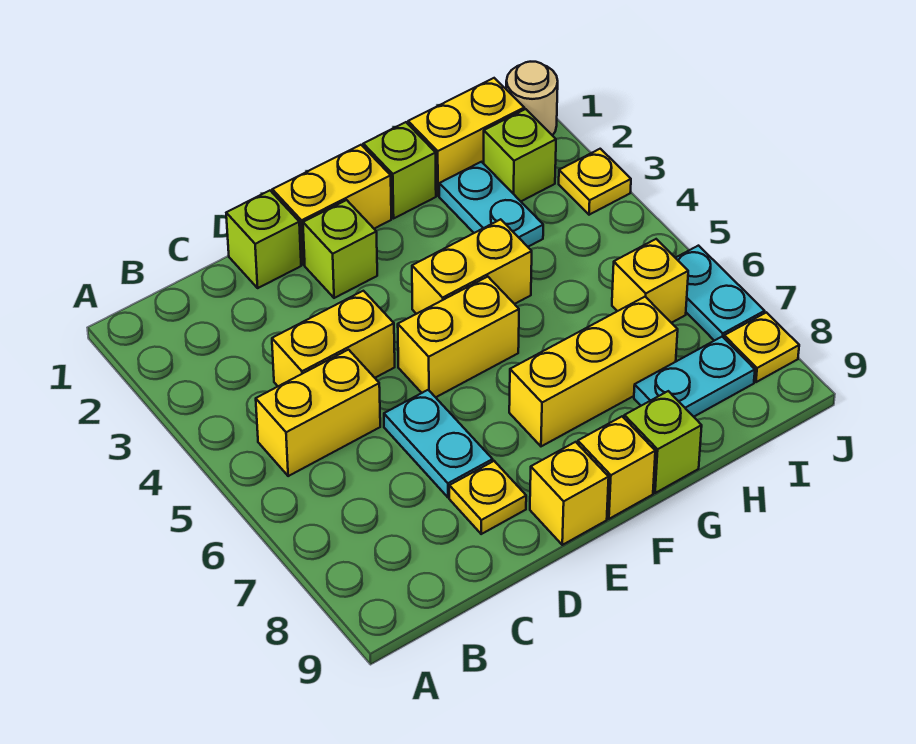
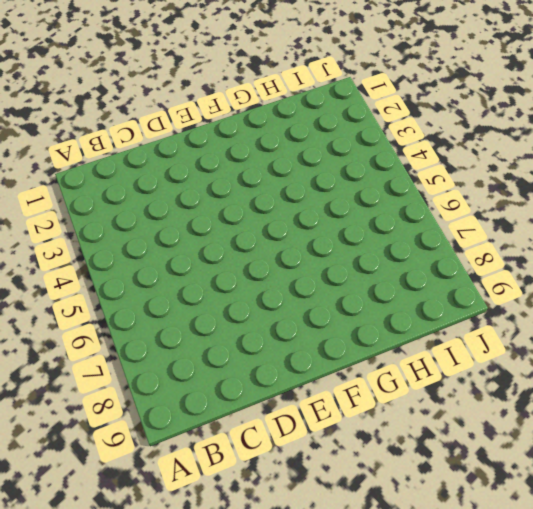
none -> yellow brick B5:C5 level 1
none -> yellow brick C4:D4 level 1
none -> lime brick D1 level 1

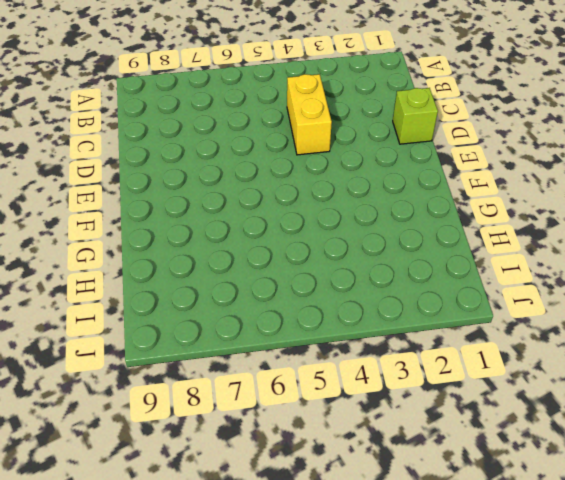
none -> yellow brick B5:C5 level 1
none -> cyan plate D6:D7 level 1
none -> yellow plate D8 level 1

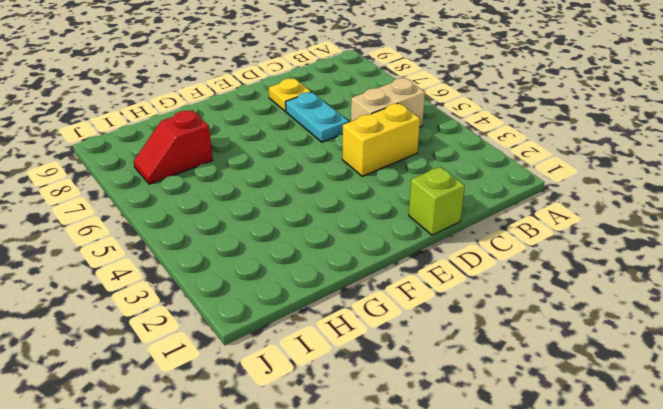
tan brick B5:C5 level 1 -> yellow brick B5:C5 level 1
red slope H7:I7 level 1 top H -> yellow brick F7:H7 level 1
none -> yellow brick E1:F1 level 1
none -> lime brick E2 level 1
none -> yellow brick E5:F5 level 1

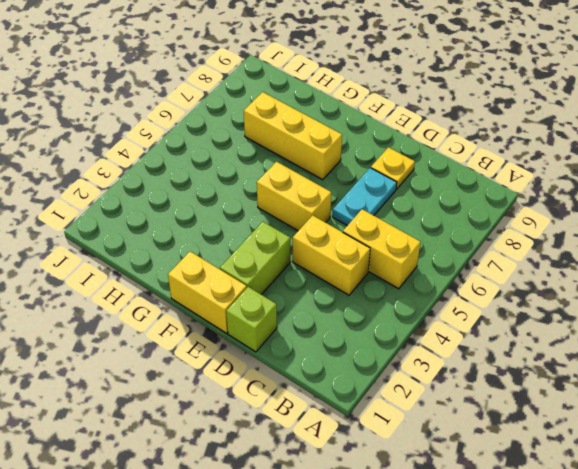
lime brick E2:E3 level 1 -> lime brick E2 level 1
none -> yellow brick E9 level 1
none -> yellow brick F4:G4 level 1
none -> yellow brick F9 level 1

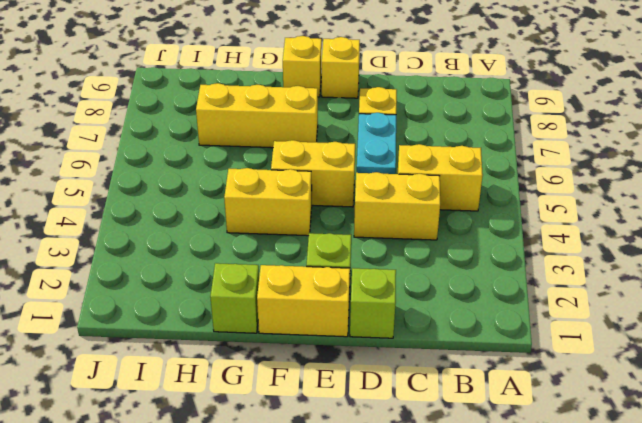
none -> lime brick G9 level 1
none -> yellow brick H1:I1 level 1
none -> cyan plate H2:H3 level 1

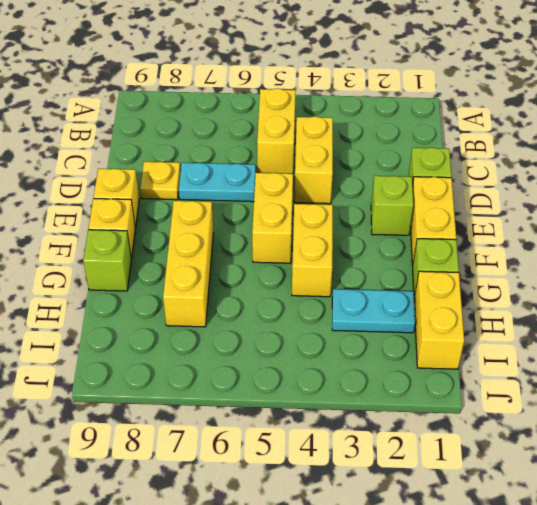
none -> cyan plate H8:I8 level 1
none -> lime brick I2 level 1
none -> yellow brick I6 level 1

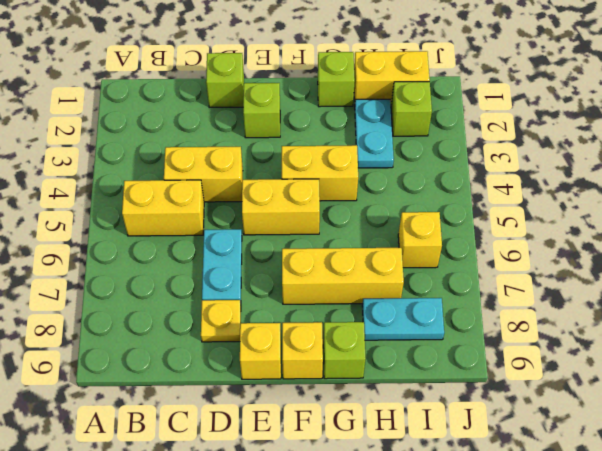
none -> yellow brick E1:F1 level 1
none -> tan round brick J1 level 1
none -> yellow plate J3 level 1

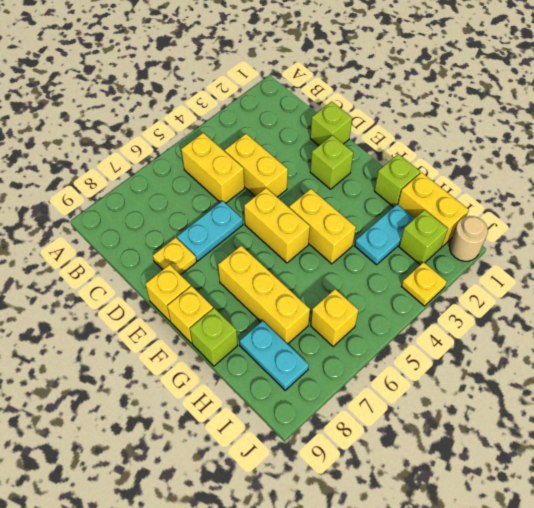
none -> yellow brick E1:F1 level 1
none -> cyan plate J6:J7 level 1
none -> yellow plate J8 level 1

